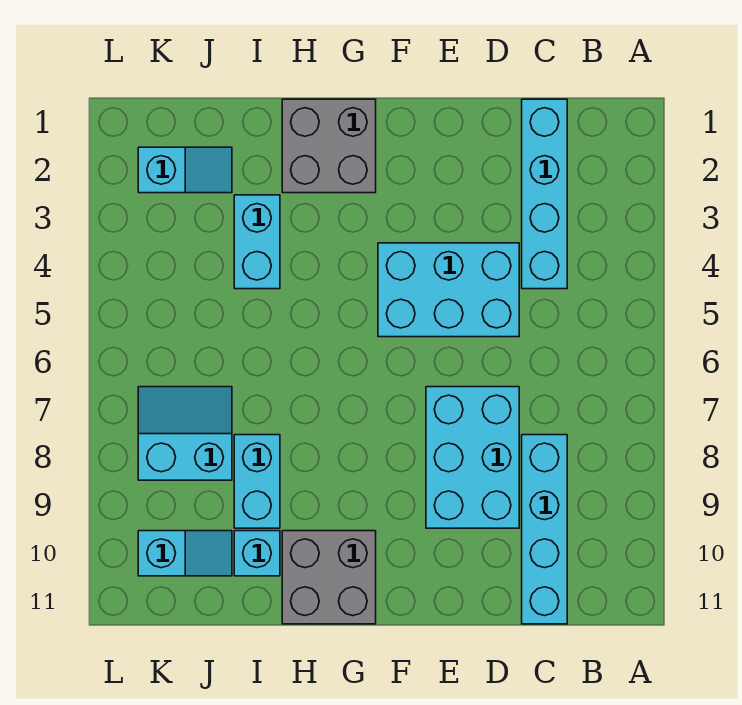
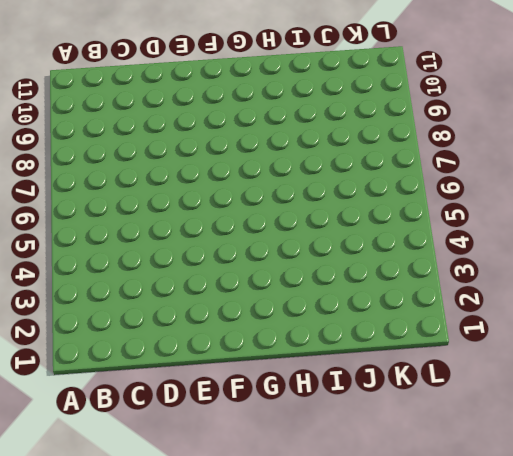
none -> cyan brick C1:C4 level 1
none -> cyan brick C8:C11 level 1
none -> cyan brick D4:F5 level 1

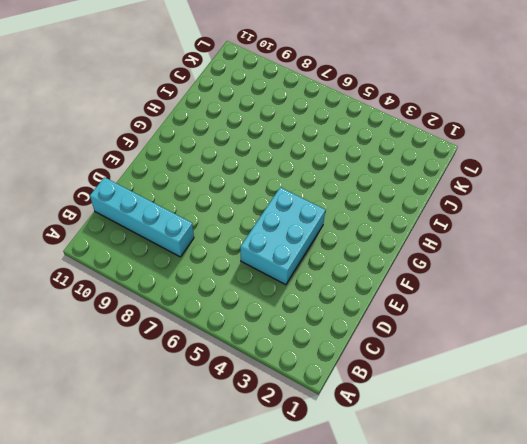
none -> cyan brick C1:C4 level 1
none -> cyan brick D7:E9 level 1
none -> grey brick G1:H2 level 1

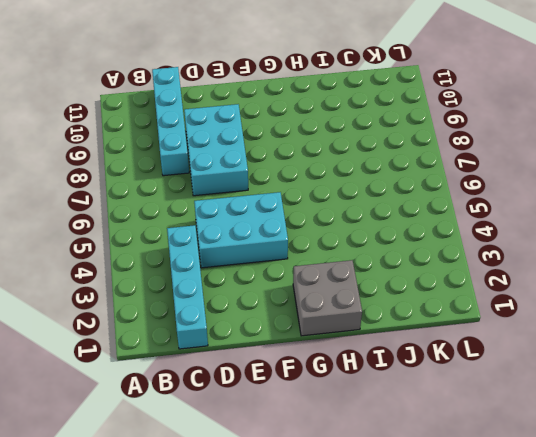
none -> grey brick G10:H11 level 1
none -> cyan brick I3:I4 level 1
none -> cyan brick I8:I9 level 1

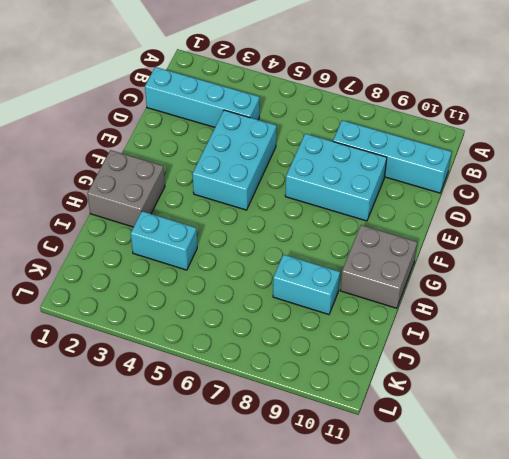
none -> cyan brick I10 level 1
none -> cyan slope J2:K2 level 1 top K
none -> cyan slope J7:K8 level 1 top 8

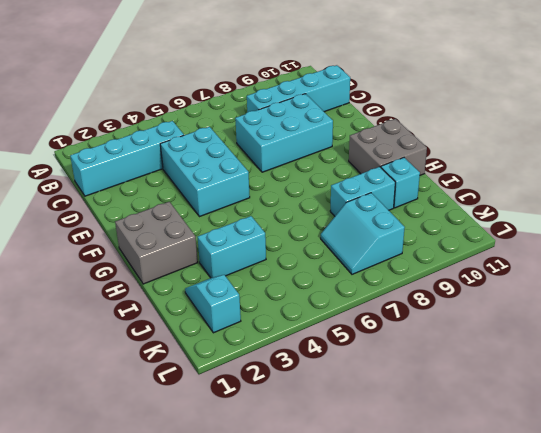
none -> cyan slope J10:K10 level 1 top K

